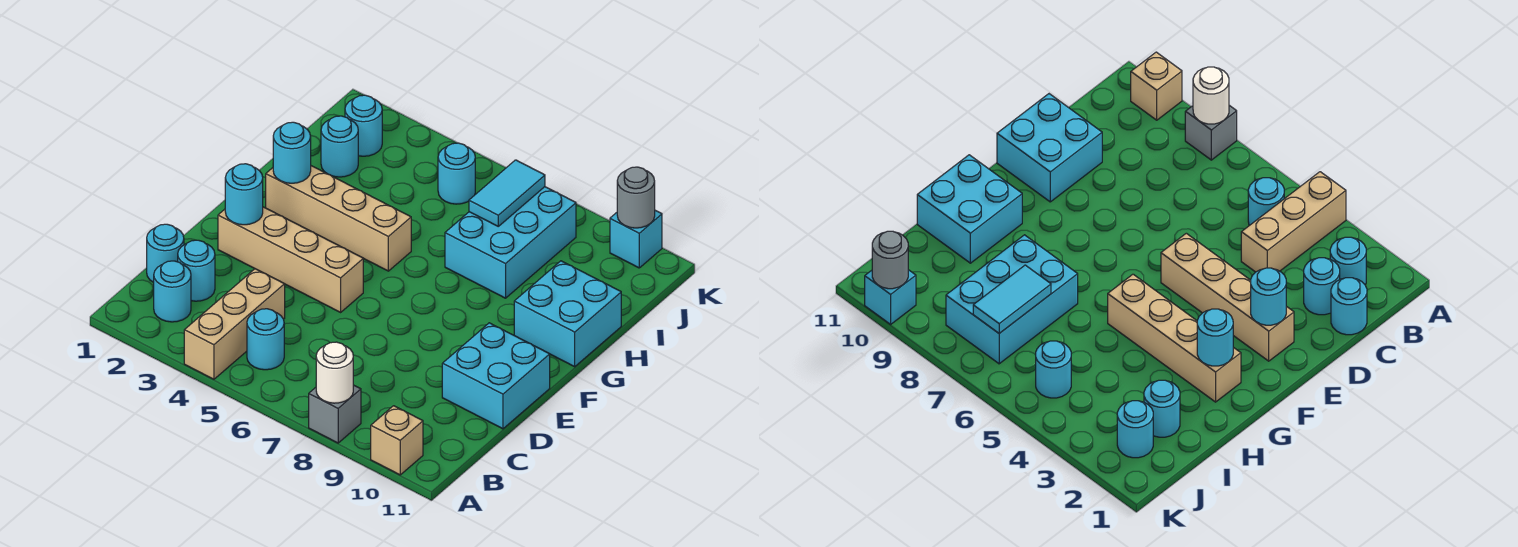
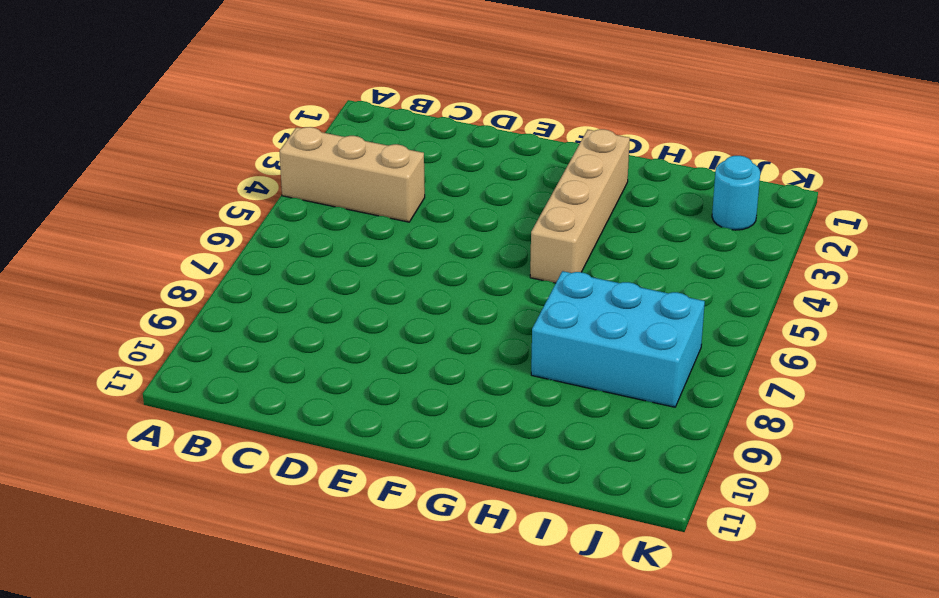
none -> grey brick A8 level 1
none -> tan brick A10 level 1
none -> cyan round brick B2 level 1

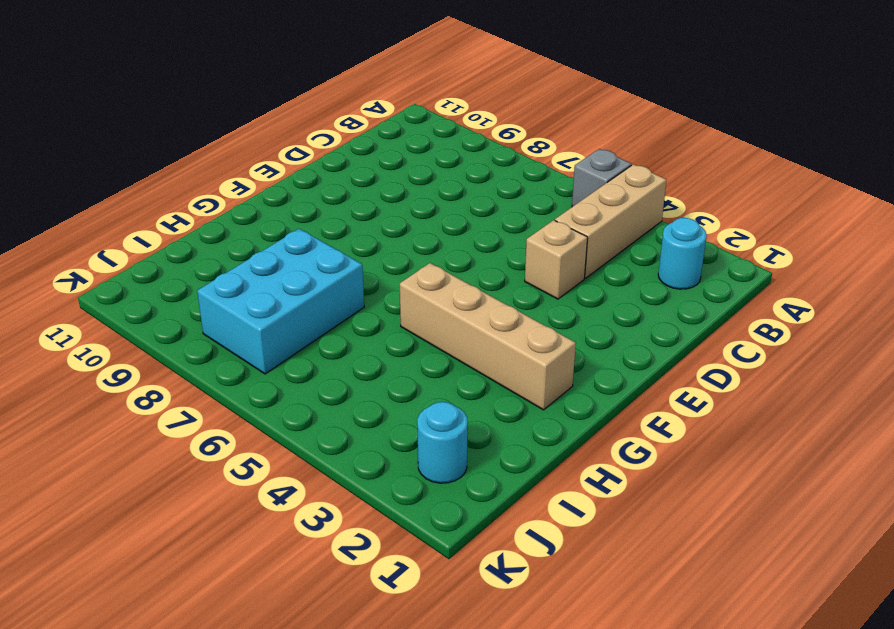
grey brick A5 level 1 -> grey brick A8 level 1
tan brick D4 level 1 -> tan brick A10 level 1
none -> cyan round brick B5 level 1
none -> cyan round brick C1 level 1
none -> cyan round brick C2 level 1

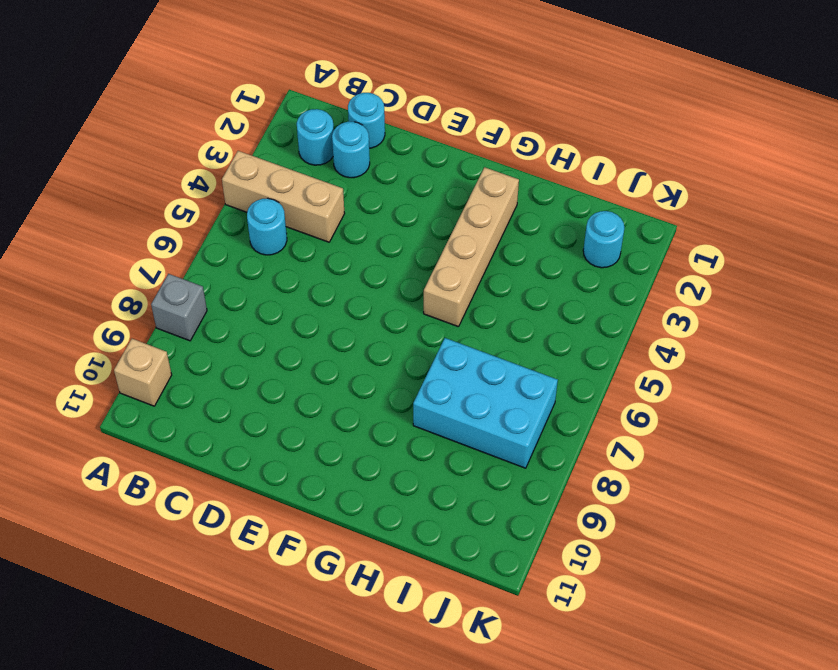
none -> cyan brick D10:E11 level 1
none -> tan brick E2:E5 level 1
none -> cyan brick G10:H11 level 1

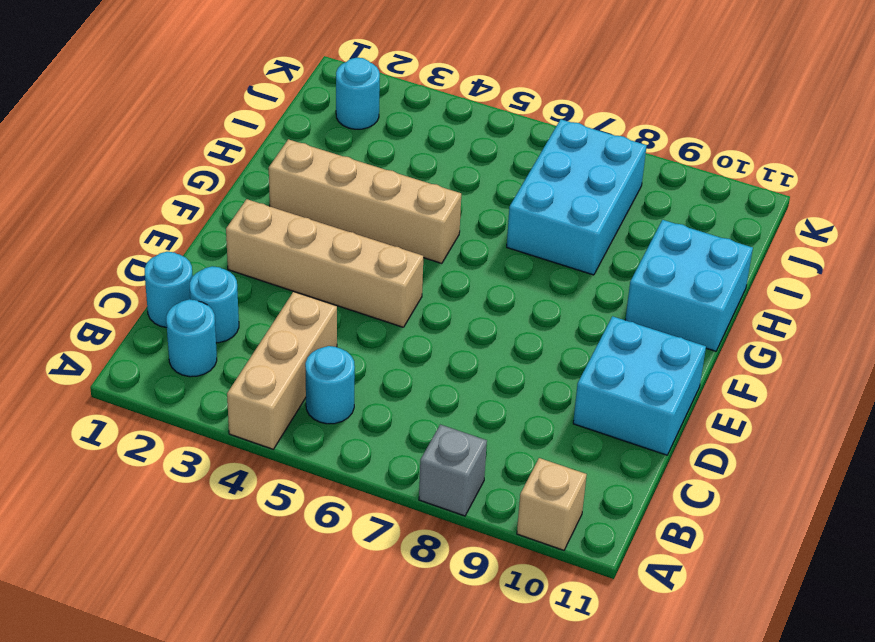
none -> cyan round brick I2 level 1
none -> cyan round brick J5 level 1
none -> cyan brick K10 level 1

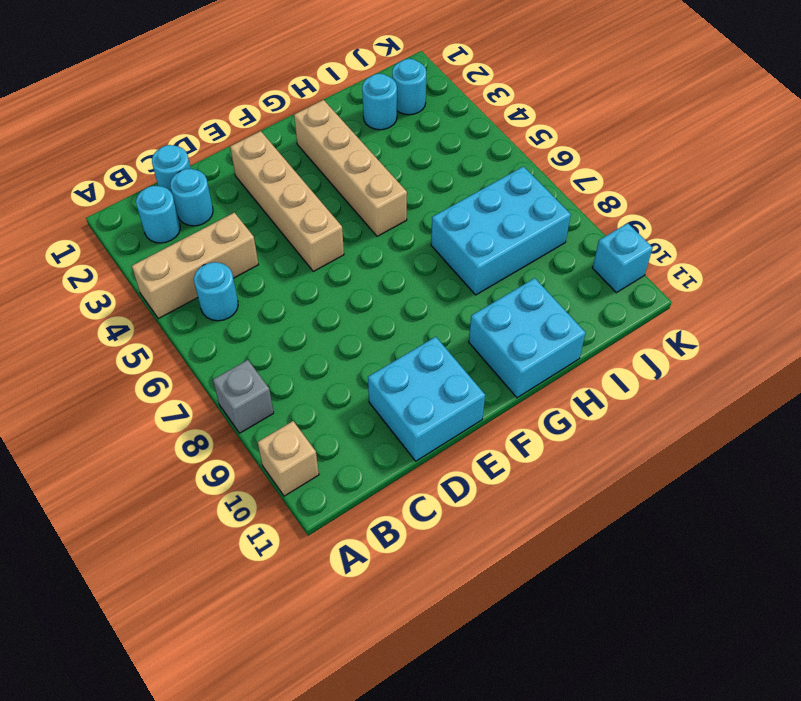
none -> cyan round brick J5 level 1
none -> white round brick A8 level 2
none -> cyan round brick E2 level 2

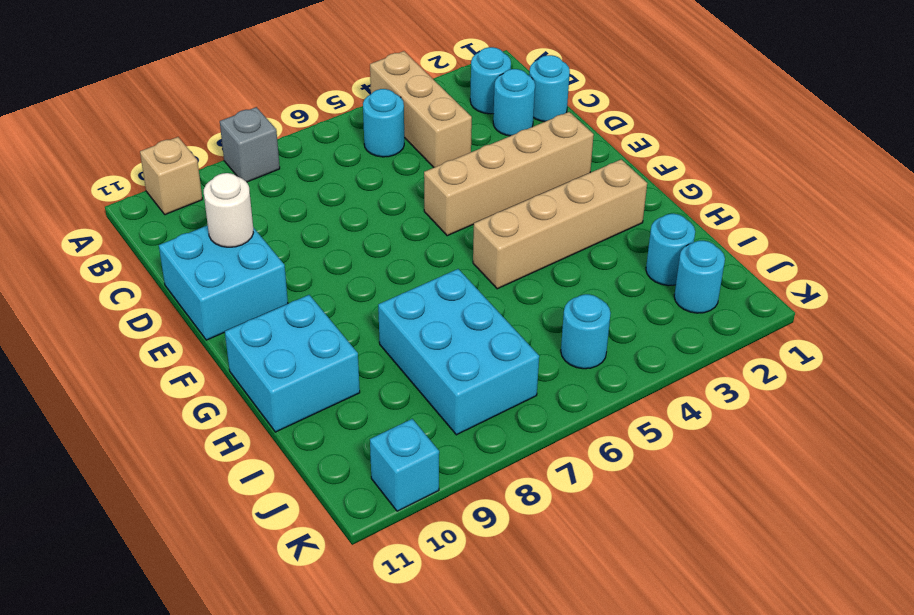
white round brick D10 level 2 -> white round brick A8 level 2
none -> cyan round brick E2 level 2
none -> cyan round brick G2 level 2
none -> cyan tile I7:J7 level 2

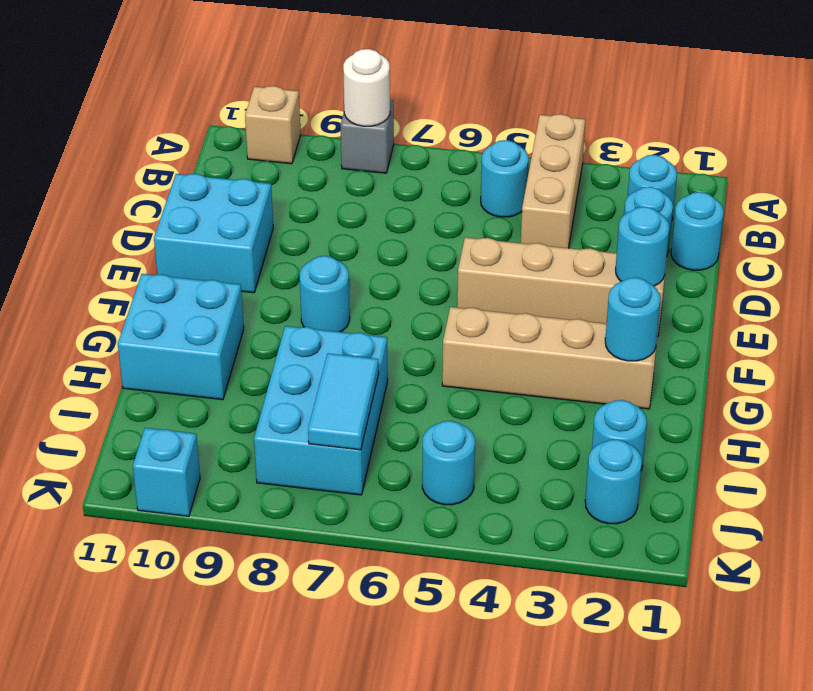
cyan round brick F8 level 1 -> none
none -> grey round brick K10 level 2

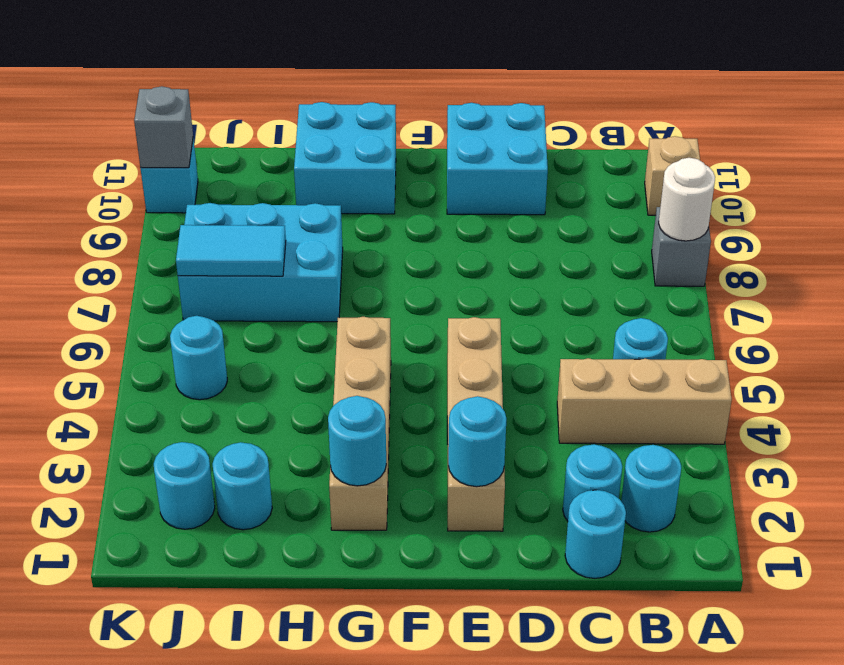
grey brick K10 level 2 -> grey round brick K10 level 2

